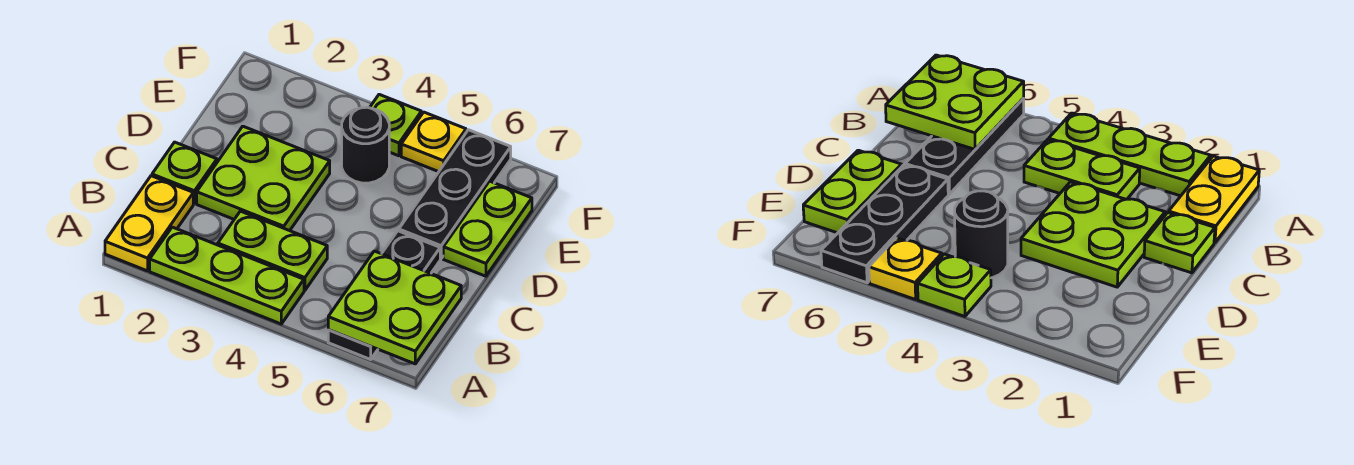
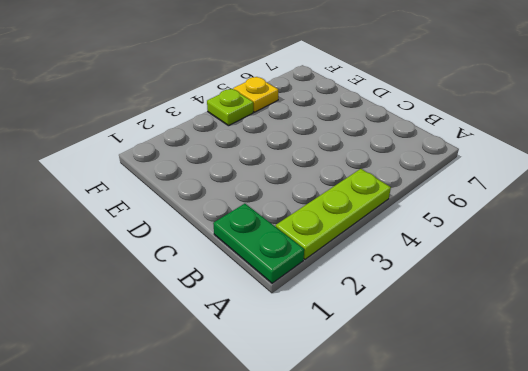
green plate A1:B1 level 1 -> yellow plate A1:B1 level 1
none -> black plate A6:C6 level 1
none -> lime plate B3:B4 level 1
none -> lime plate C1 level 1

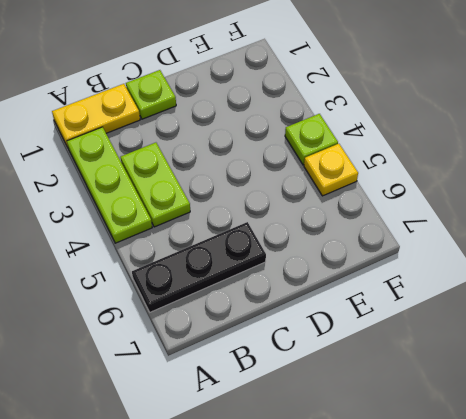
none -> lime plate C2:D3 level 1
none -> black plate D6:F6 level 1
none -> lime plate D7:E7 level 1

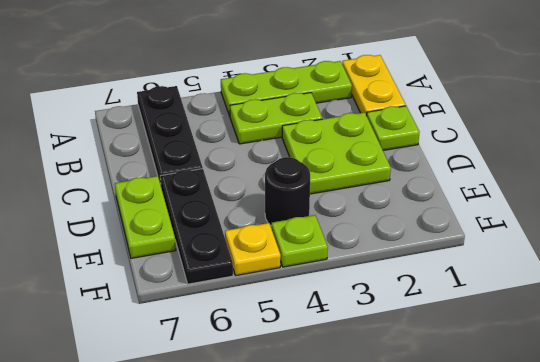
none -> lime plate A6:B7 level 2

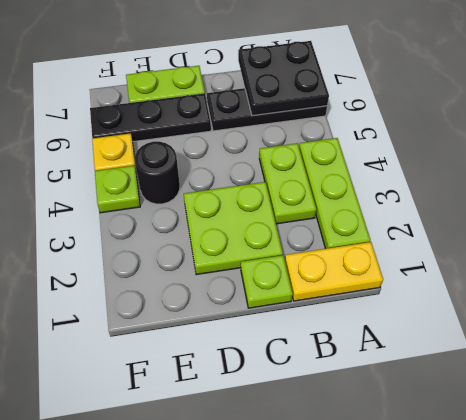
black plate A6:B7 level 2 -> lime plate A6:B7 level 2

